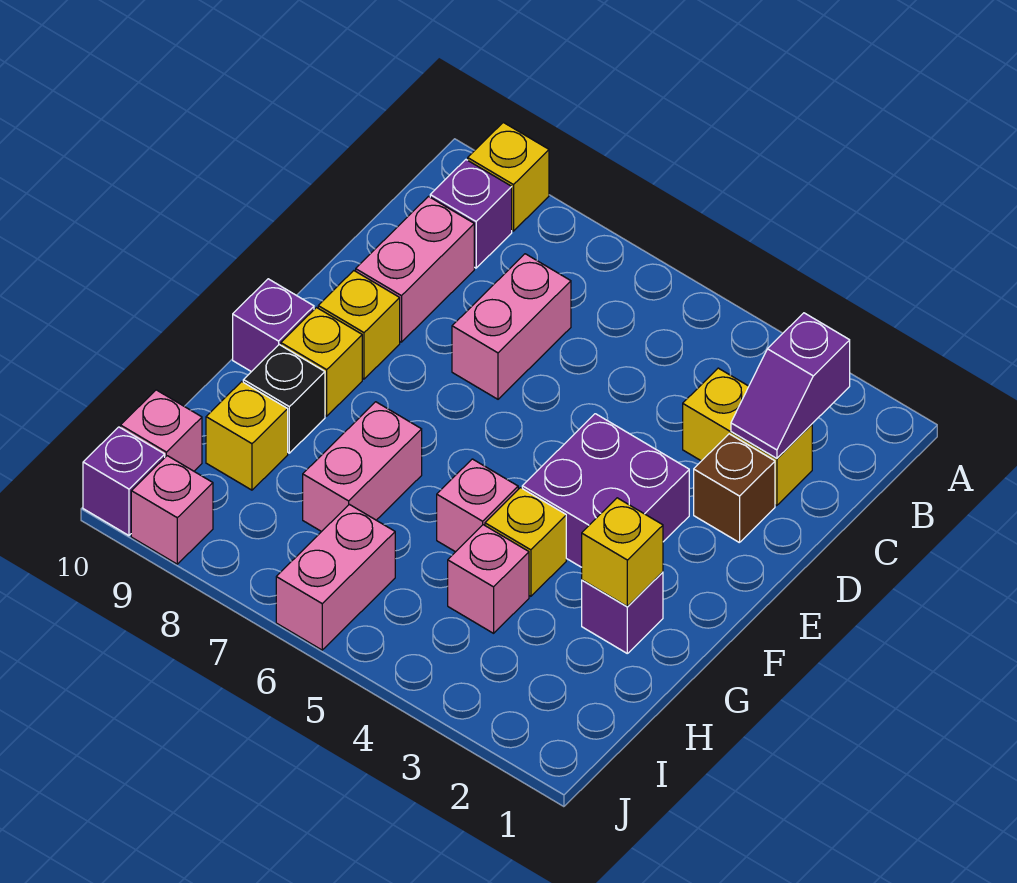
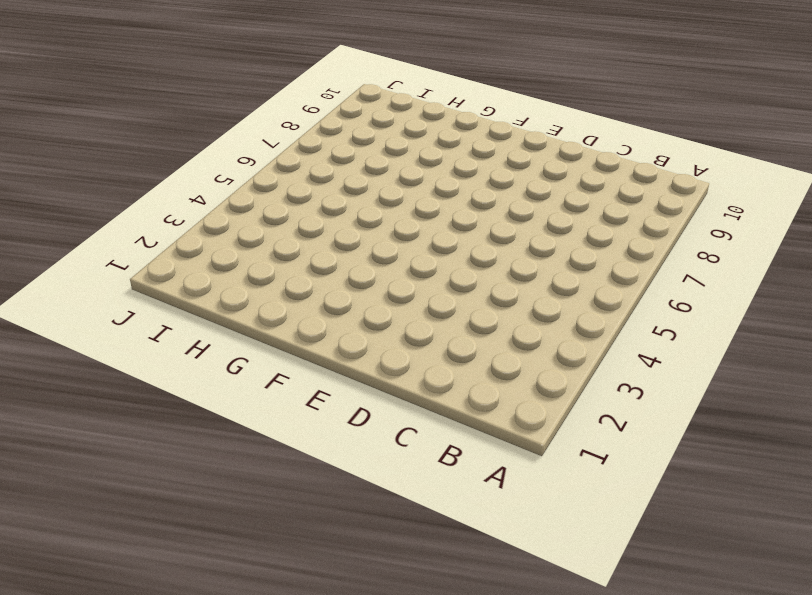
none -> yellow brick A9 level 1
none -> purple brick B9 level 1
none -> yellow brick C2:C3 level 1

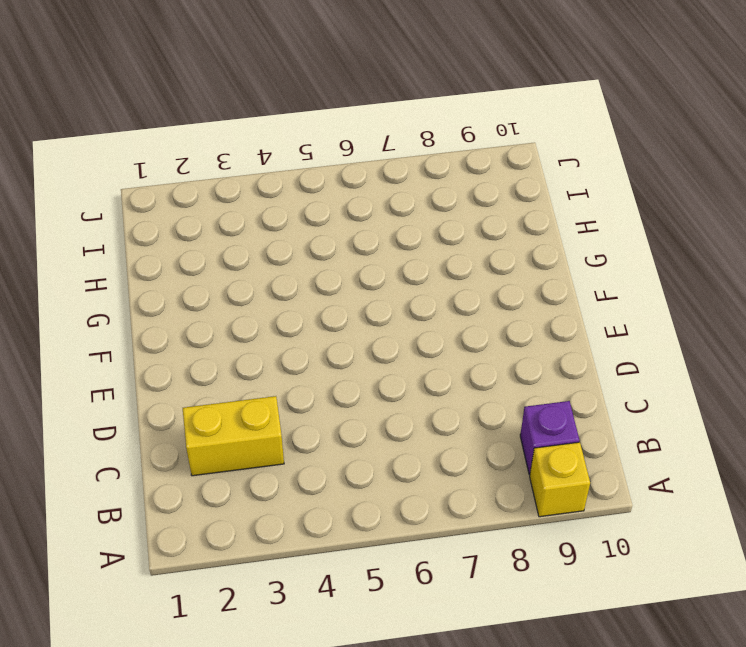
none -> pink brick C7:D7 level 1
none -> pink brick C9:D9 level 1
none -> brown brick D2 level 1

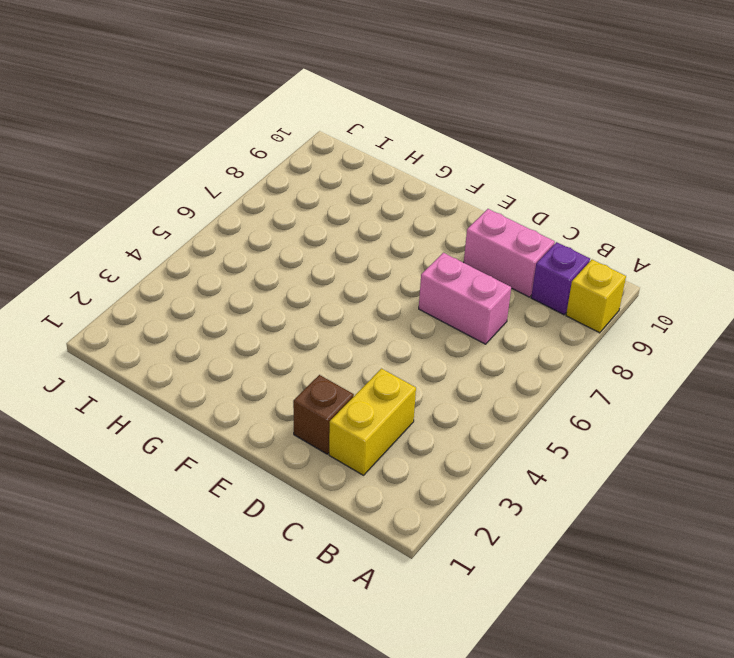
none -> purple brick E3:F4 level 1
none -> yellow brick E9 level 1
none -> yellow brick F9 level 1

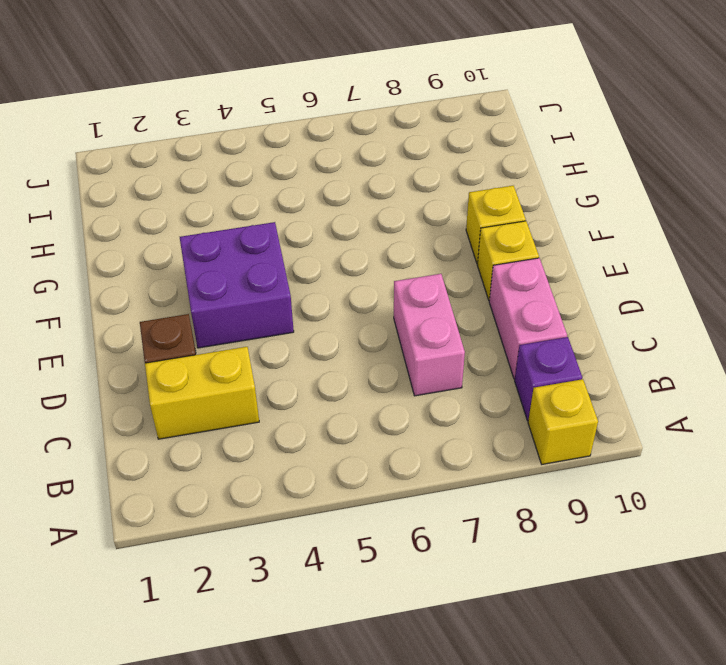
none -> purple brick F10 level 1
none -> purple brick G2 level 1
none -> yellow brick G4 level 1

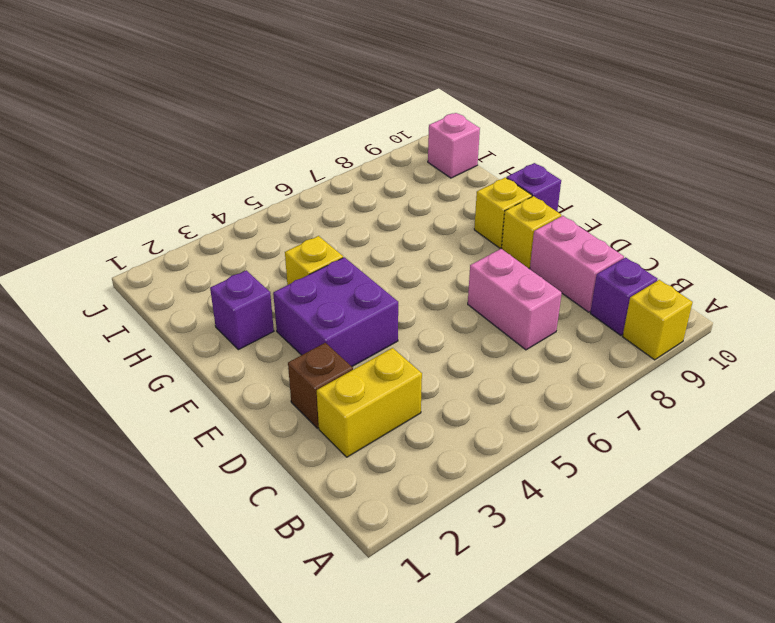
none -> pink brick G5 level 1
none -> pink brick G7:H7 level 1
none -> black brick G9 level 1

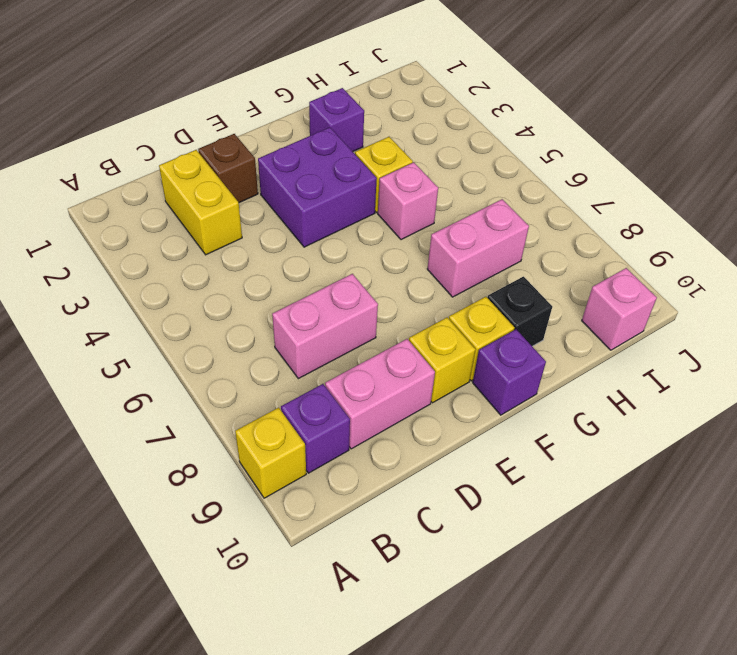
none -> pink brick H4 level 1
none -> yellow brick H9 level 1
none -> pink brick I6:J6 level 1

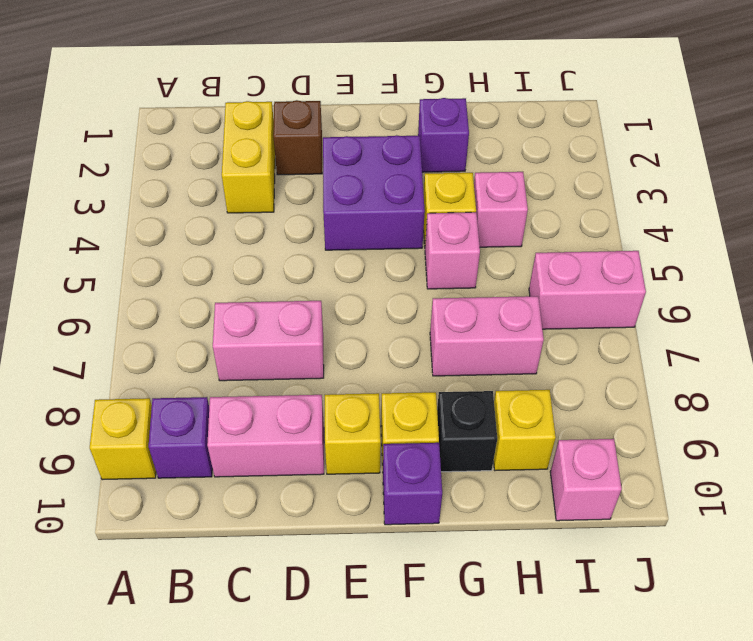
none -> pink brick J9 level 1
none -> purple brick J10 level 1
none -> purple slope B2:C2 level 2 top B

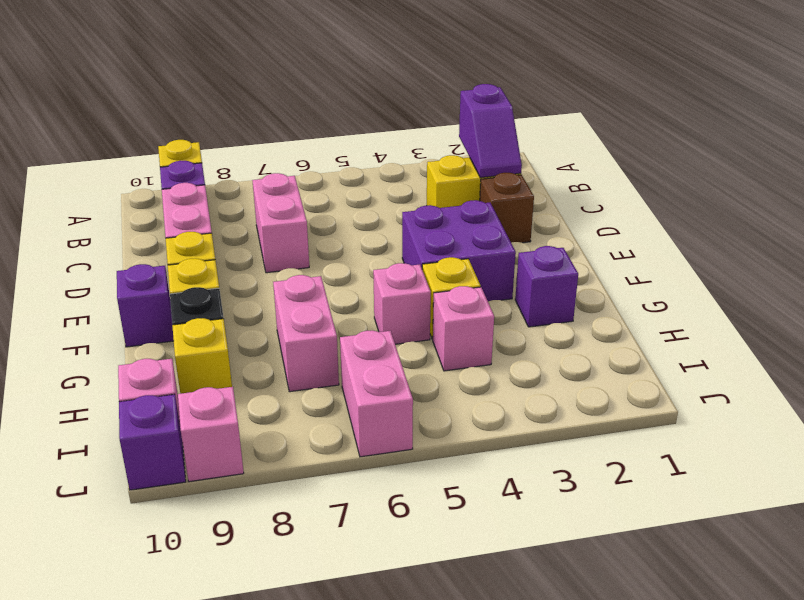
none -> yellow brick G2 level 2

